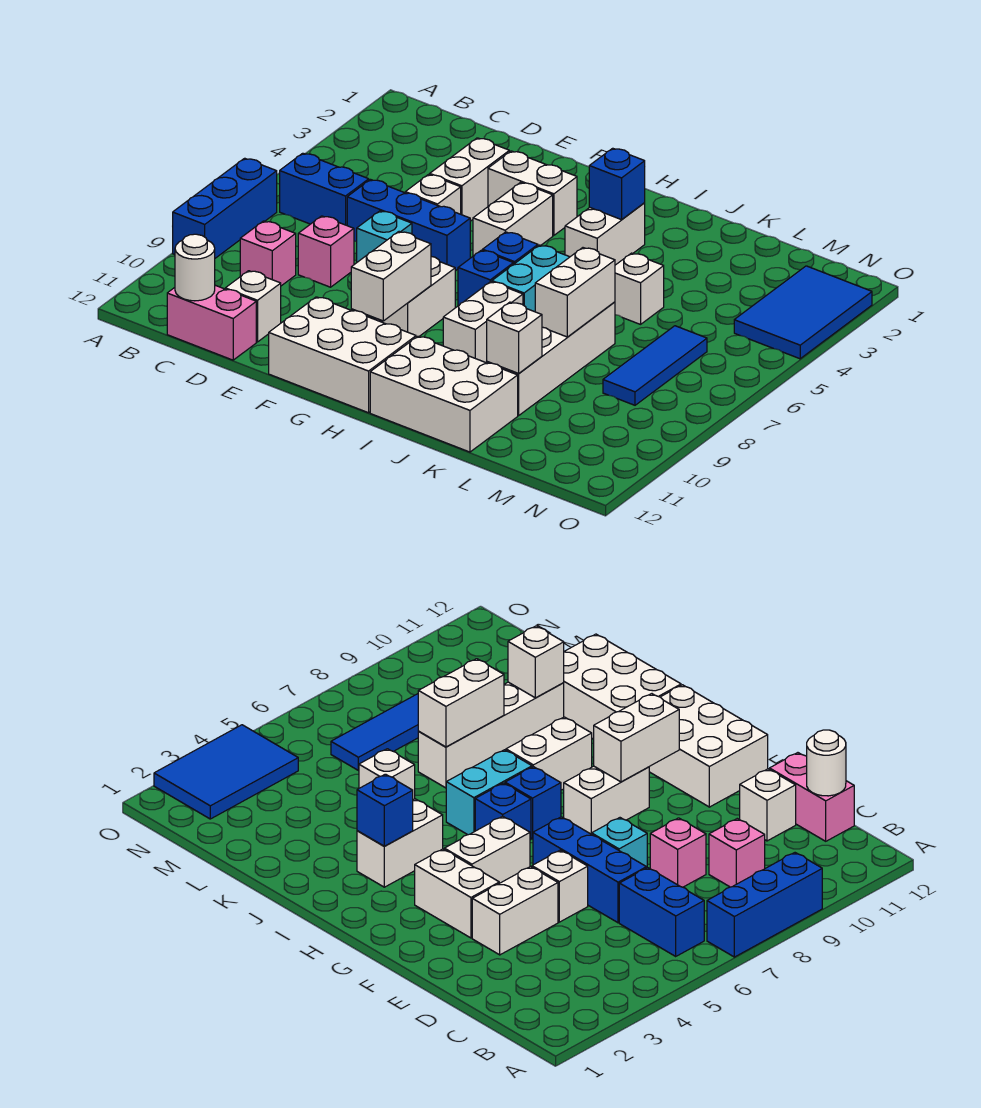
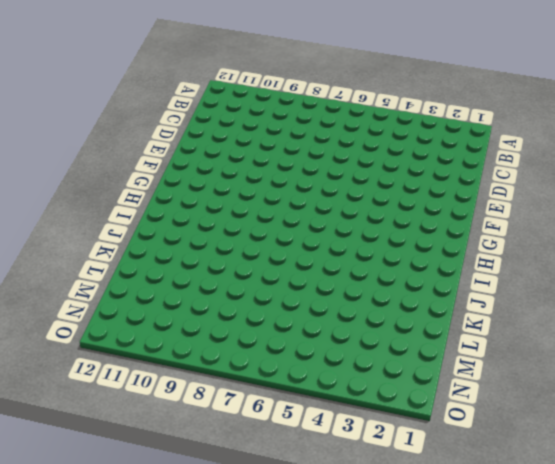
none -> blue brick A7:A9 level 1
none -> blue brick B6:C6 level 1
none -> pink brick C9 level 1

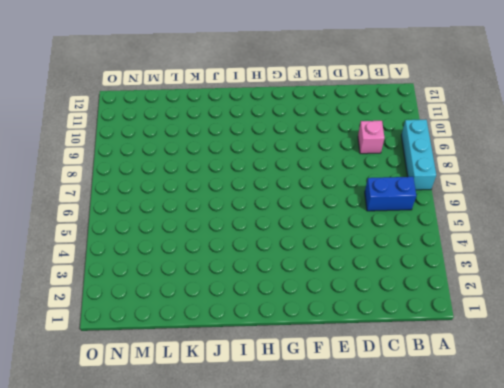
cyan brick A7:A9 level 1 -> blue brick A7:A9 level 1
none -> pink brick C12:D12 level 1
none -> blue brick D6:F6 level 1
none -> pink brick D8 level 1

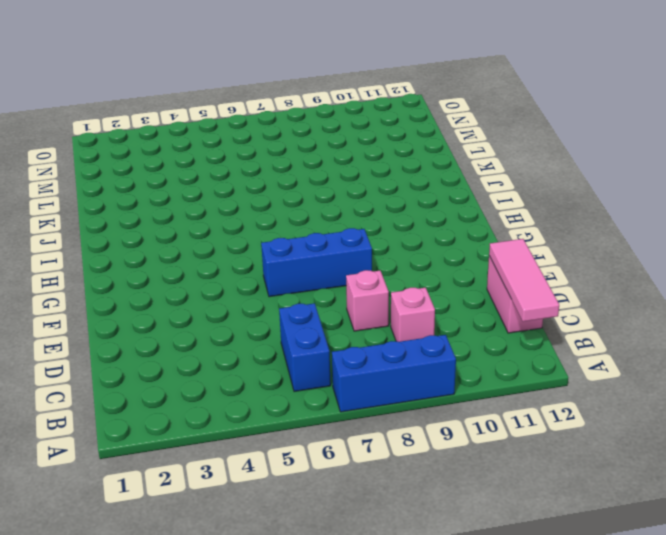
pink tile B12:D12 level 2 -> white round brick C12 level 2
blue brick F6:F8 level 1 -> blue brick D6:F6 level 1
none -> white brick D11 level 1
none -> white brick E3:E4 level 1
none -> white brick E5 level 1

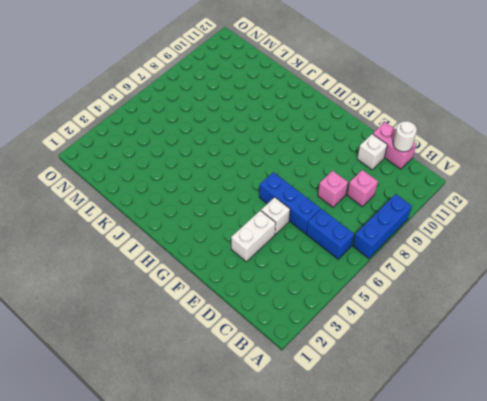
none -> cyan brick E7 level 1
none -> white brick F3:G3 level 1
none -> white brick F11:H12 level 1

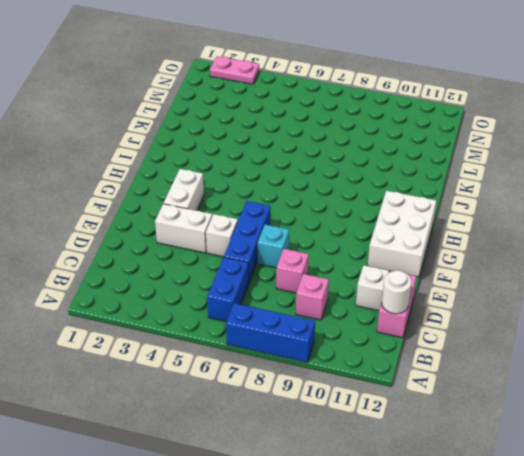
pink plate O2:O3 level 1 -> blue tile N2:O4 level 1
none -> white brick G4:G5 level 1
none -> white brick G8:G9 level 1
none -> blue brick H6 level 1

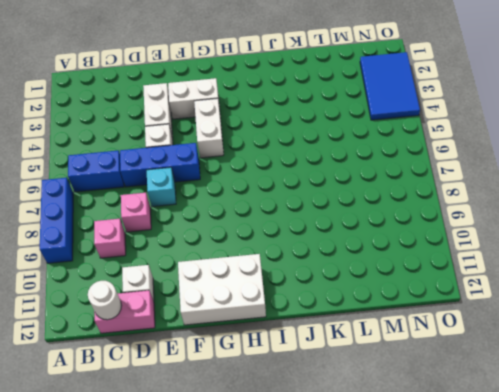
none -> white brick G8:G9 level 1
none -> blue brick H6 level 1
none -> blue brick H7 level 1

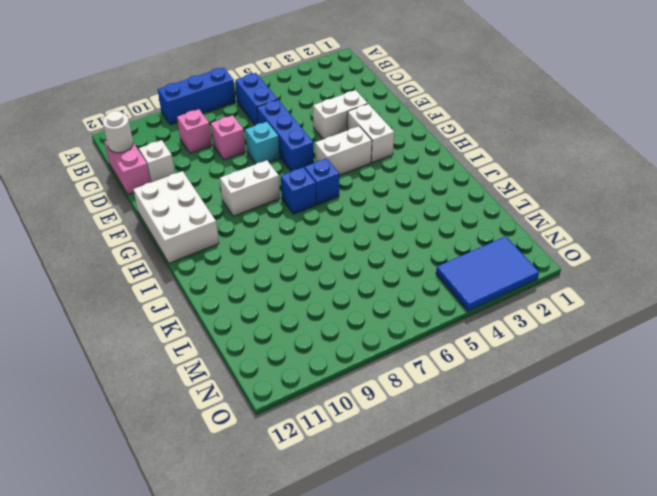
none -> white brick E5 level 1
none -> white brick I3:I4 level 1
none -> cyan brick I6:I7 level 1

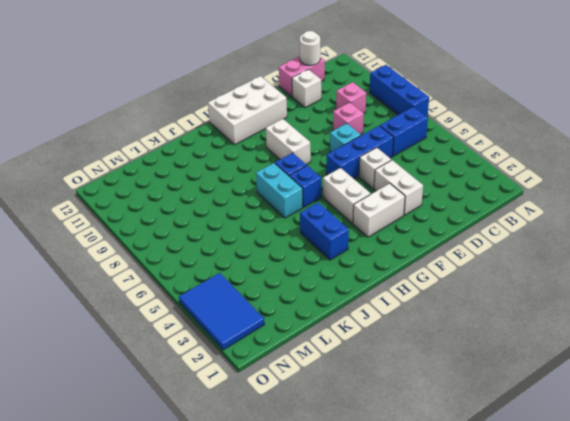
blue brick I3:I4 level 1 -> white brick I3:I4 level 1
none -> white brick I8:I9 level 1
none -> white brick I11:K12 level 1
none -> white brick K5 level 1

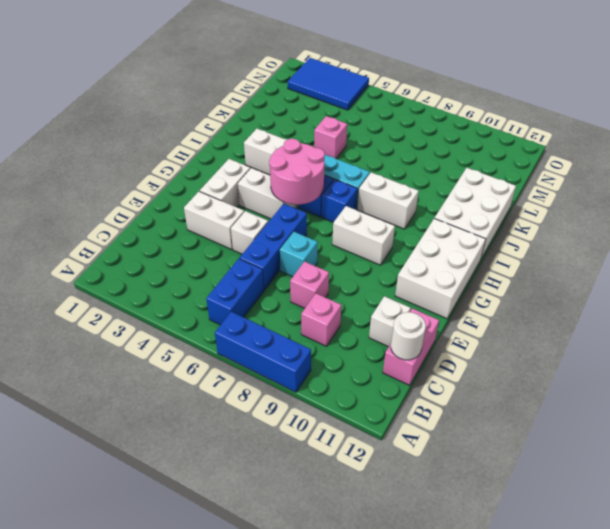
pink round brick G5:H6 level 2 -> none
pink brick K5 level 1 -> white brick K5 level 1
none -> white brick K7:K10 level 1
none -> blue tile M6:M8 level 1
none -> white brick G9:G10 level 2

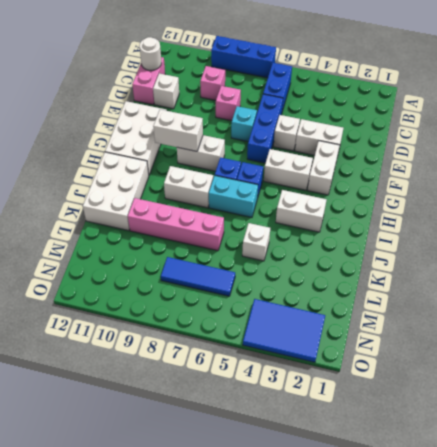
pink brick K7:K10 level 1 -> white brick K7:K10 level 1
none -> blue brick I3 level 2
none -> white brick K7:K8 level 2
none -> white brick K10 level 2

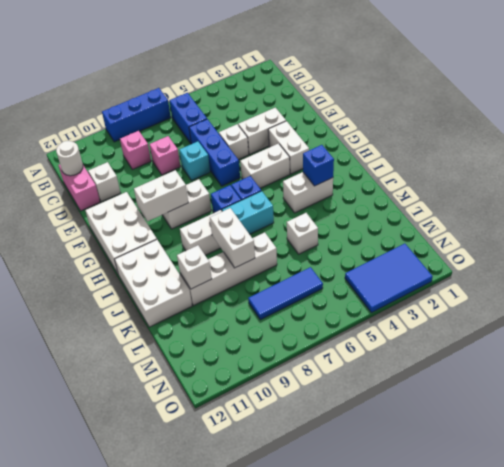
white brick J8:K8 level 2 -> white brick K7:K8 level 2

